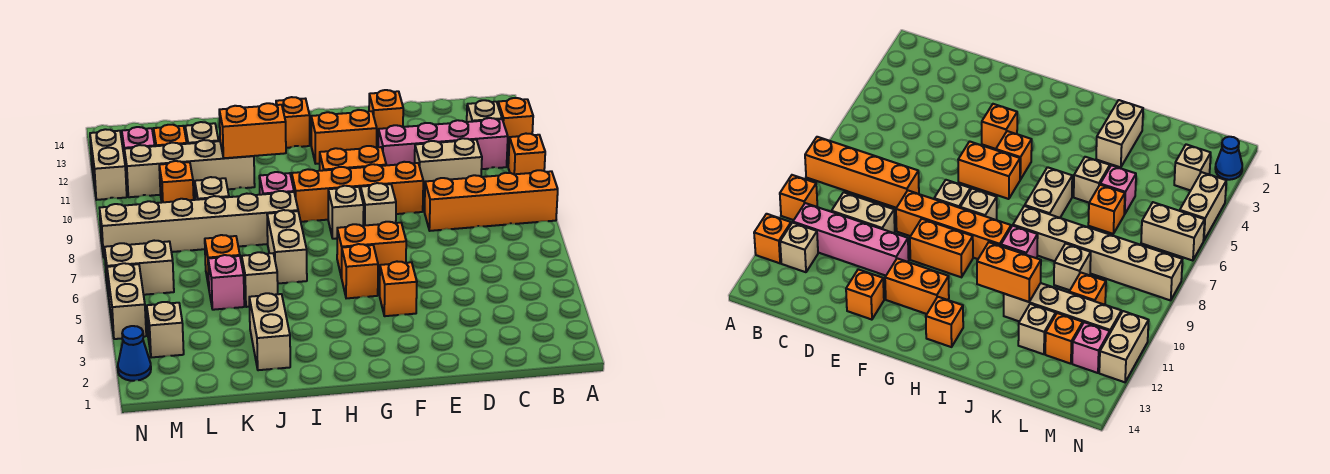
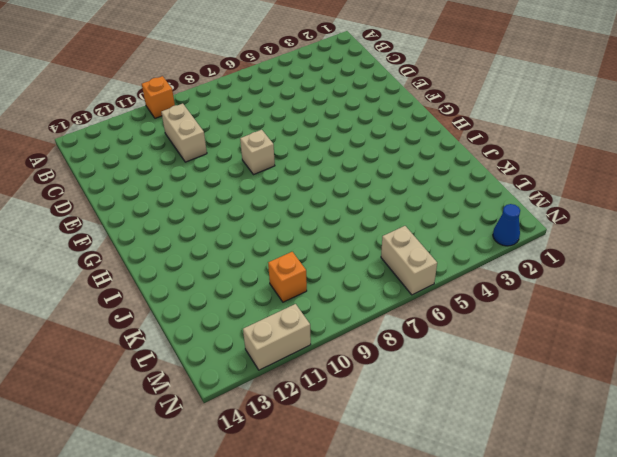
none -> orange brick A8:D8 level 1
none -> orange brick A12 level 1
none -> pink brick B11:E11 level 1
none -> tan brick B12 level 1

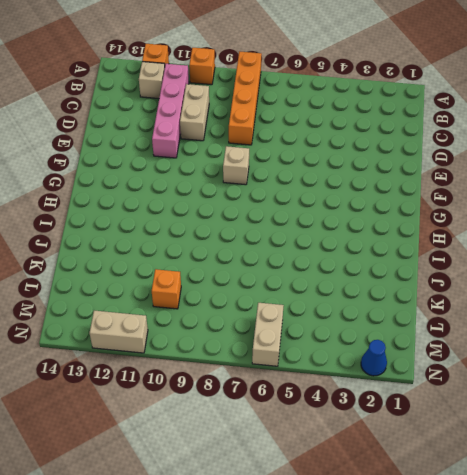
none -> orange brick E9:H9 level 1
none -> orange brick E13 level 1
none -> orange brick F4 level 1
none -> orange brick F6:G6 level 1

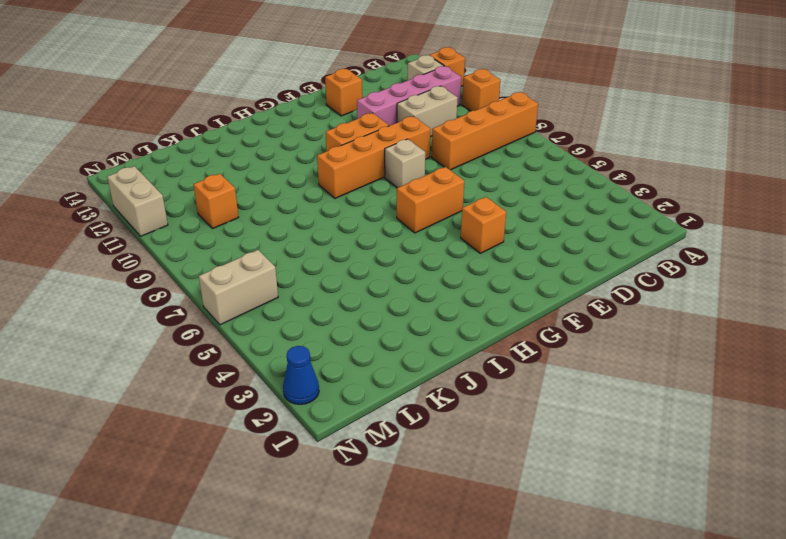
none -> orange brick F12:G12 level 1
none -> orange brick G5 level 1
none -> tan brick G8 level 1
none -> orange brick H13 level 1

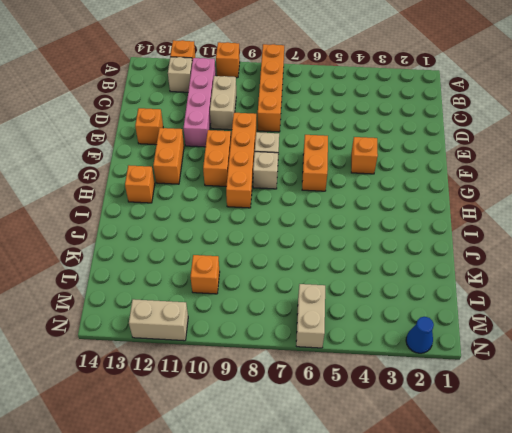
none -> orange brick G5 level 1
none -> tan brick I6:I7 level 1
none -> tan brick I8:N8 level 1
none -> pink brick I9 level 1

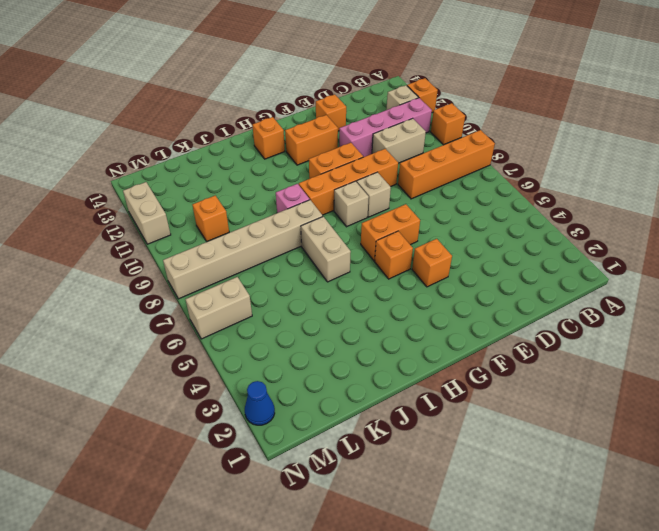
none -> tan brick J2:J3 level 1
none -> tan brick J5 level 1
none -> tan brick J11:M11 level 1
none -> pink brick K5 level 1

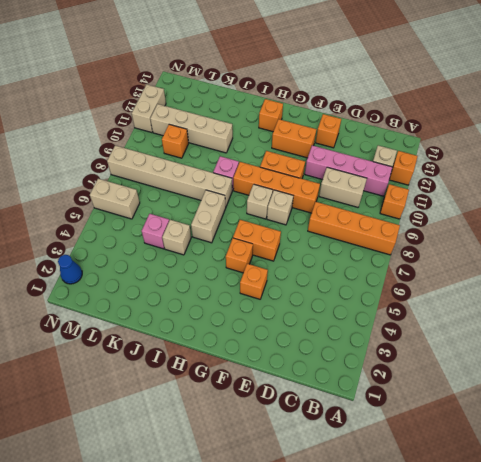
none -> tan brick J2:J3 level 1
none -> orange brick K6 level 1
none -> tan brick K9 level 1
none -> tan brick K12 level 1

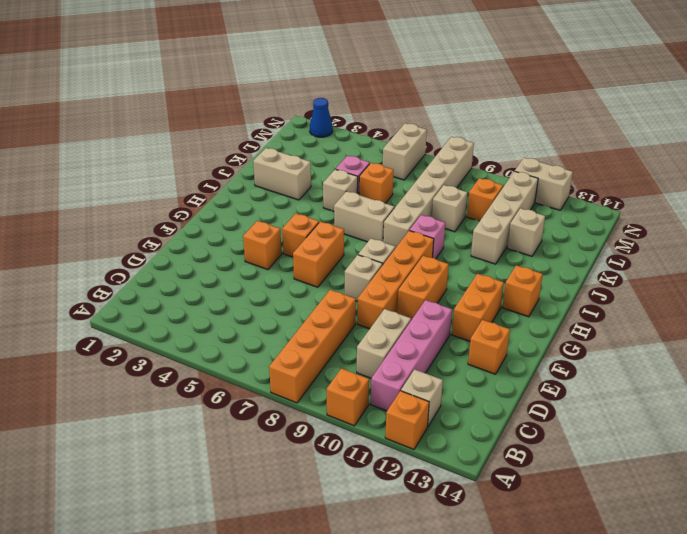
none -> orange brick L12 level 1
none -> tan brick M3 level 1
none -> pink brick M12 level 1
none -> tan brick N4:N5 level 1

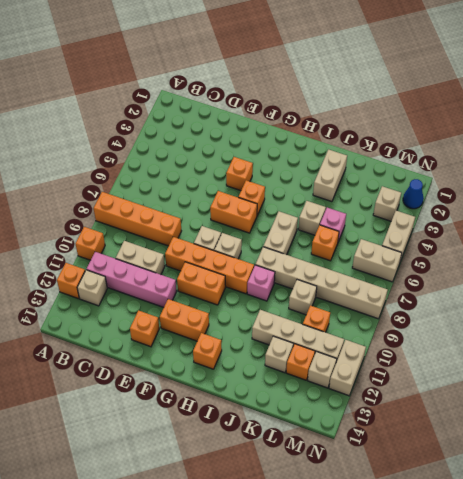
tan brick M12 level 1 -> pink brick M12 level 1
none -> orange brick I11:J11 level 2

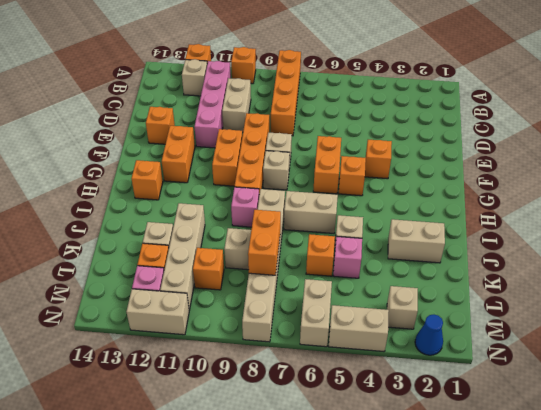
orange brick K8:L8 level 2 -> orange brick I11:J11 level 2

